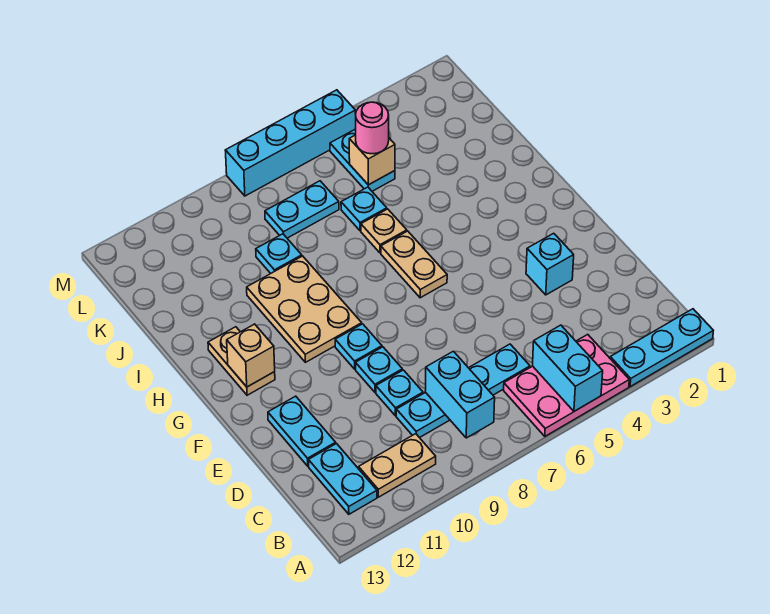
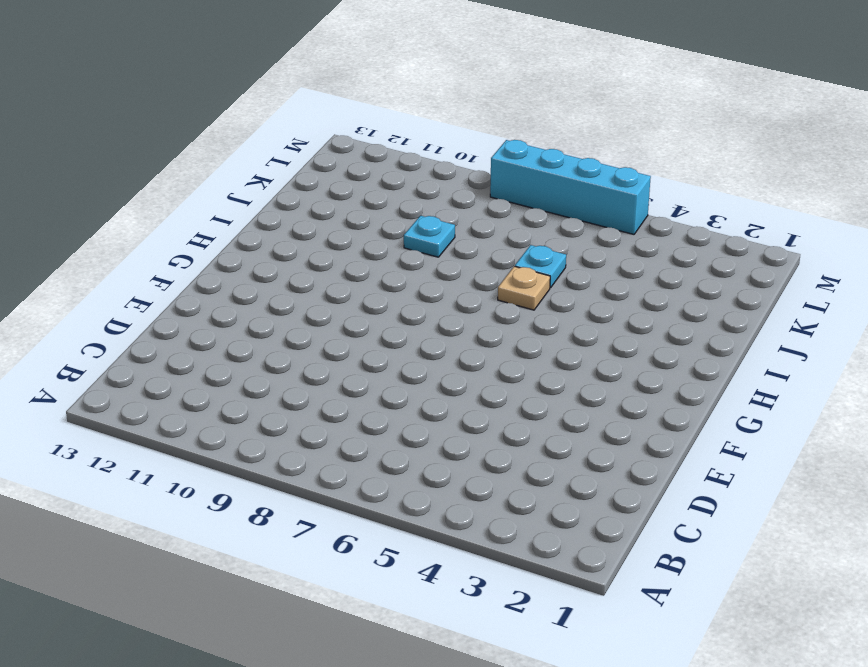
none -> cyan plate A1:A3 level 1
none -> pink plate A4:B6 level 1
none -> tan plate B10:B11 level 1

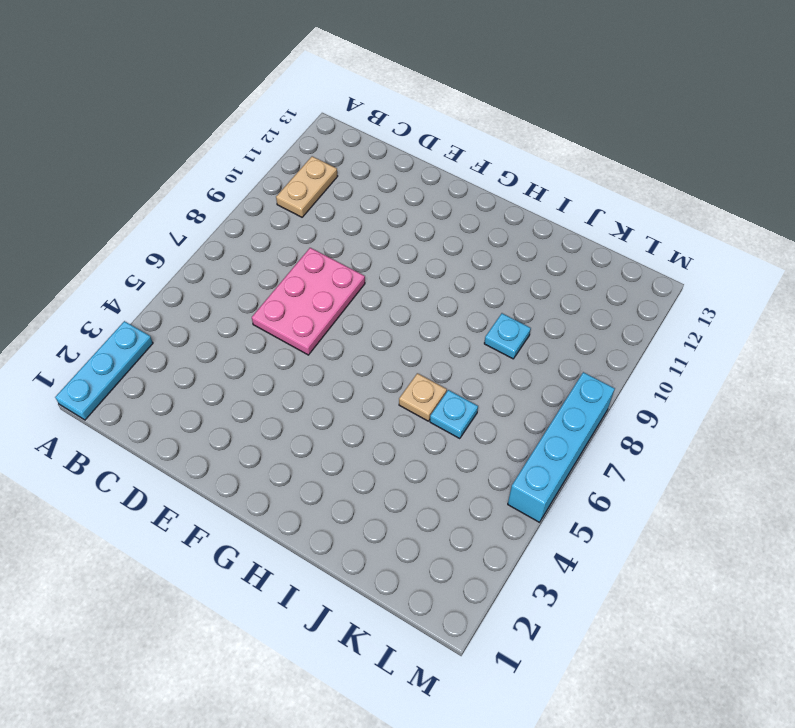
pink plate D6:E8 level 1 -> pink plate A4:B6 level 1
none -> cyan plate B12:C12 level 1
none -> cyan plate C6:C9 level 1
none -> cyan plate D9 level 1

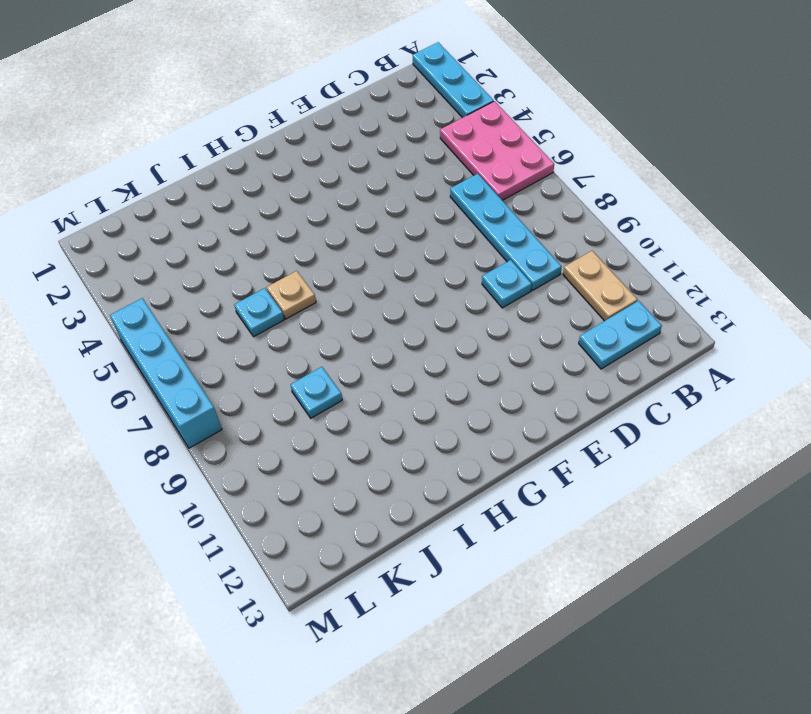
none -> cyan plate D12:E12 level 1
none -> cyan brick E3 level 1
none -> cyan plate E9 level 1

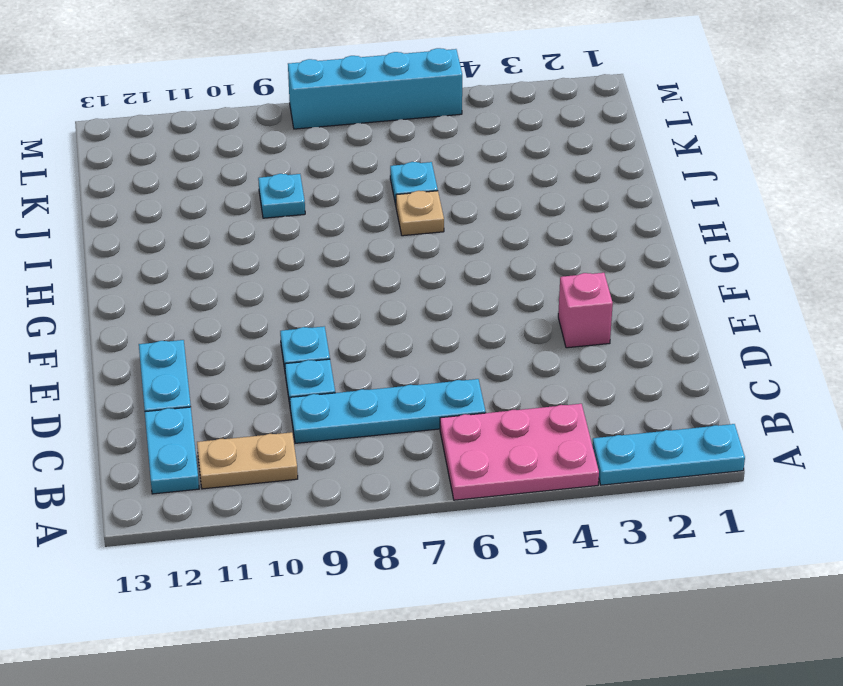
pink brick E3 level 1 -> cyan brick E3 level 1
none -> cyan plate F9 level 1
none -> tan plate G6:H6 level 1
none -> tan plate G9:I10 level 1

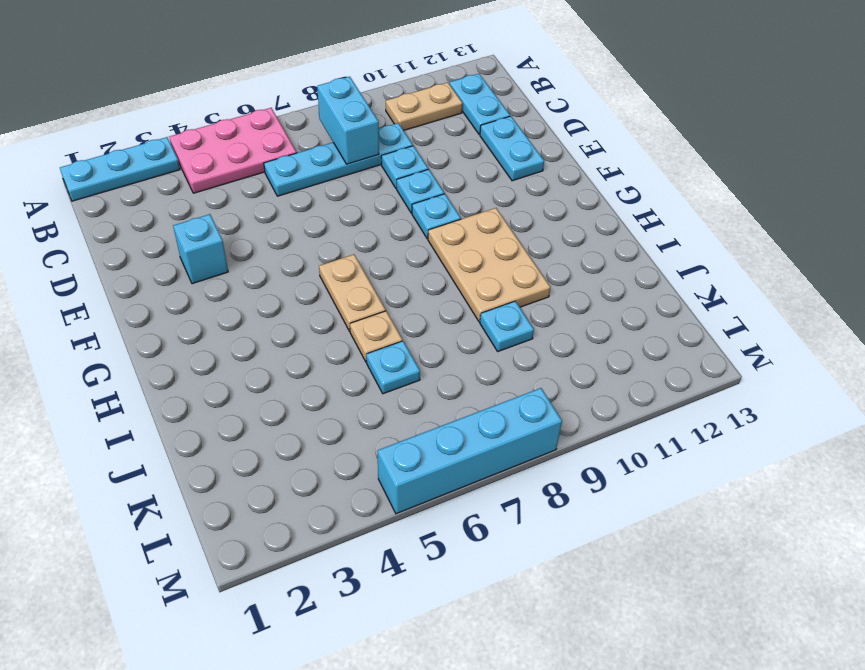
none -> tan plate G12:H12 level 1
none -> cyan plate K5:L5 level 1
none -> cyan plate K7:K8 level 1

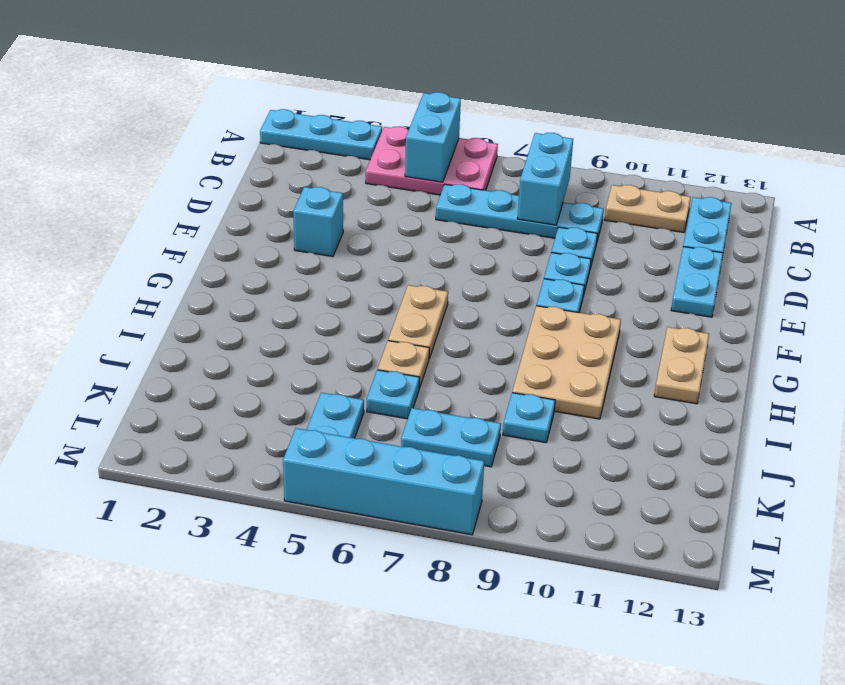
none -> tan brick G12 level 2
none -> tan brick K5 level 2
none -> pink round brick K5 level 3

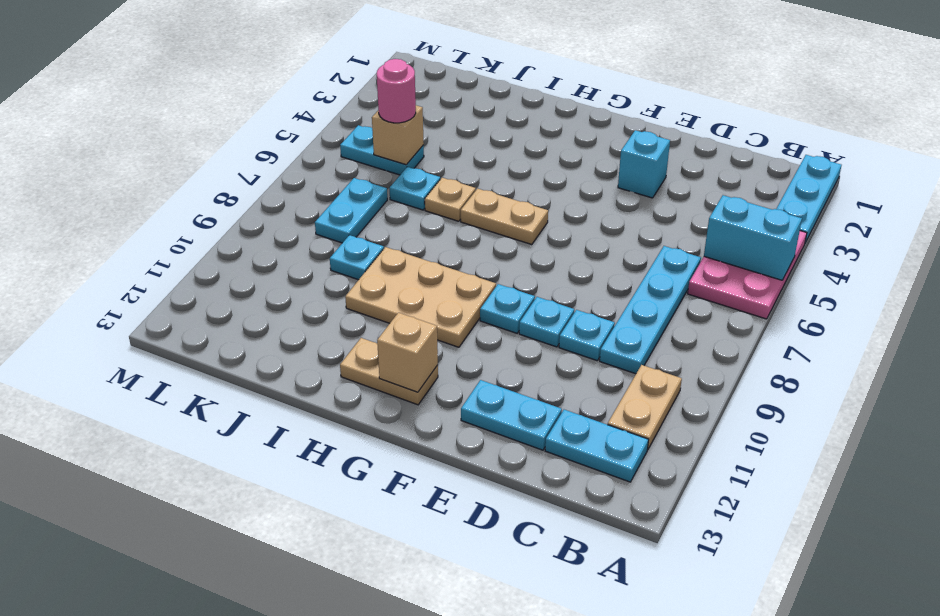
none -> cyan brick M5:M8 level 1
none -> cyan brick B8:C8 level 2

